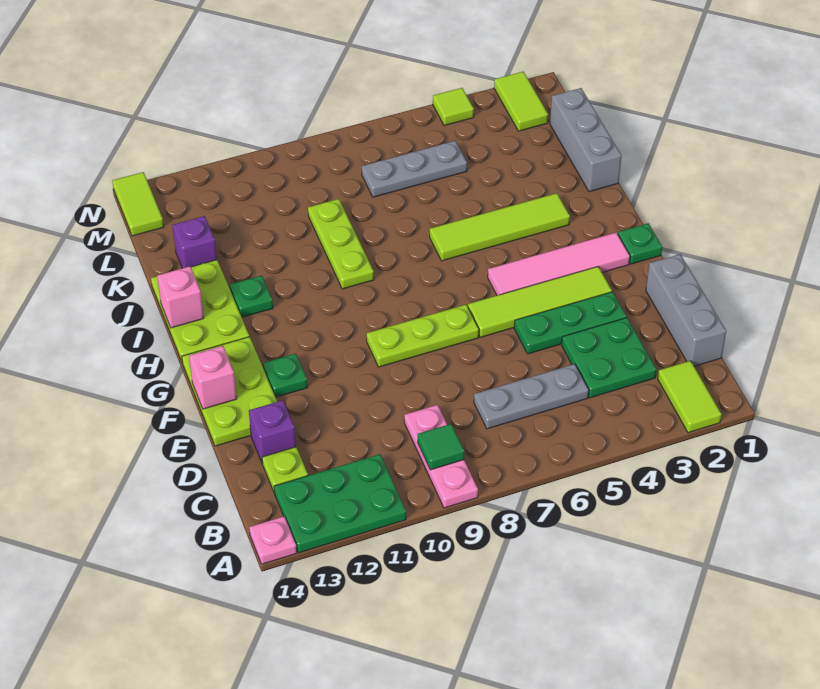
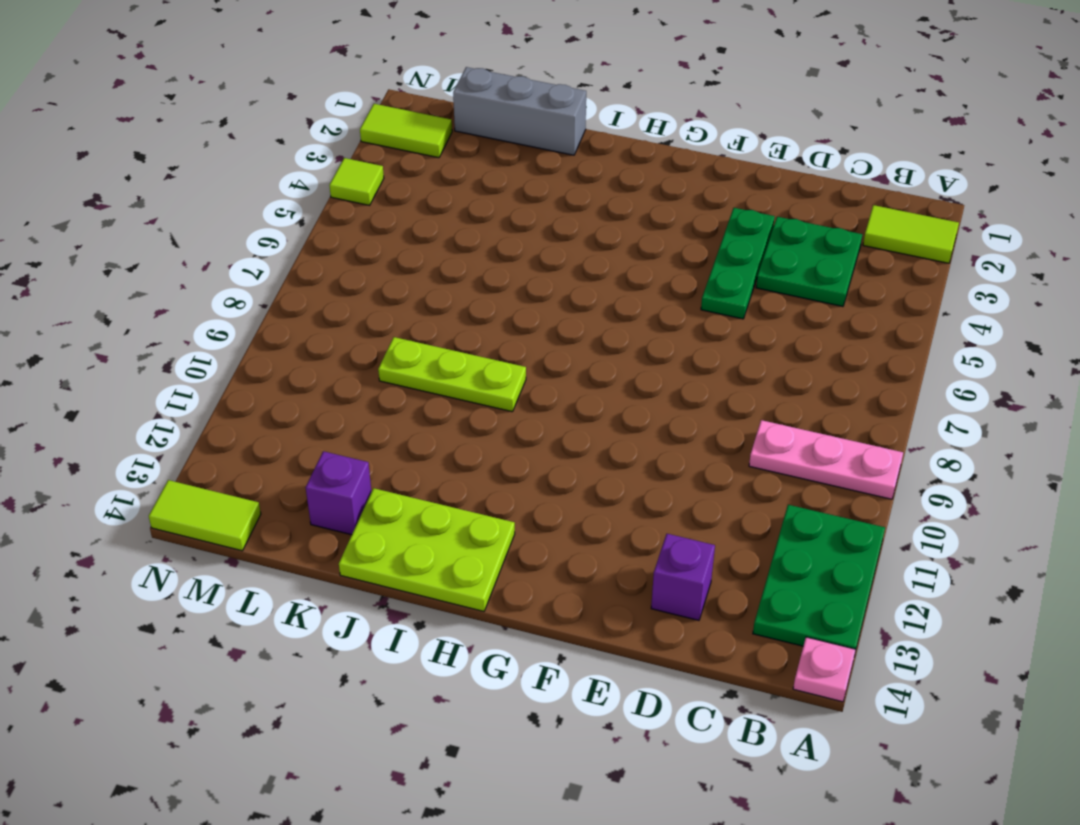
none -> grey brick C1:E1 level 1
none -> grey plate C5:C7 level 1
none -> lime plate C13 level 1

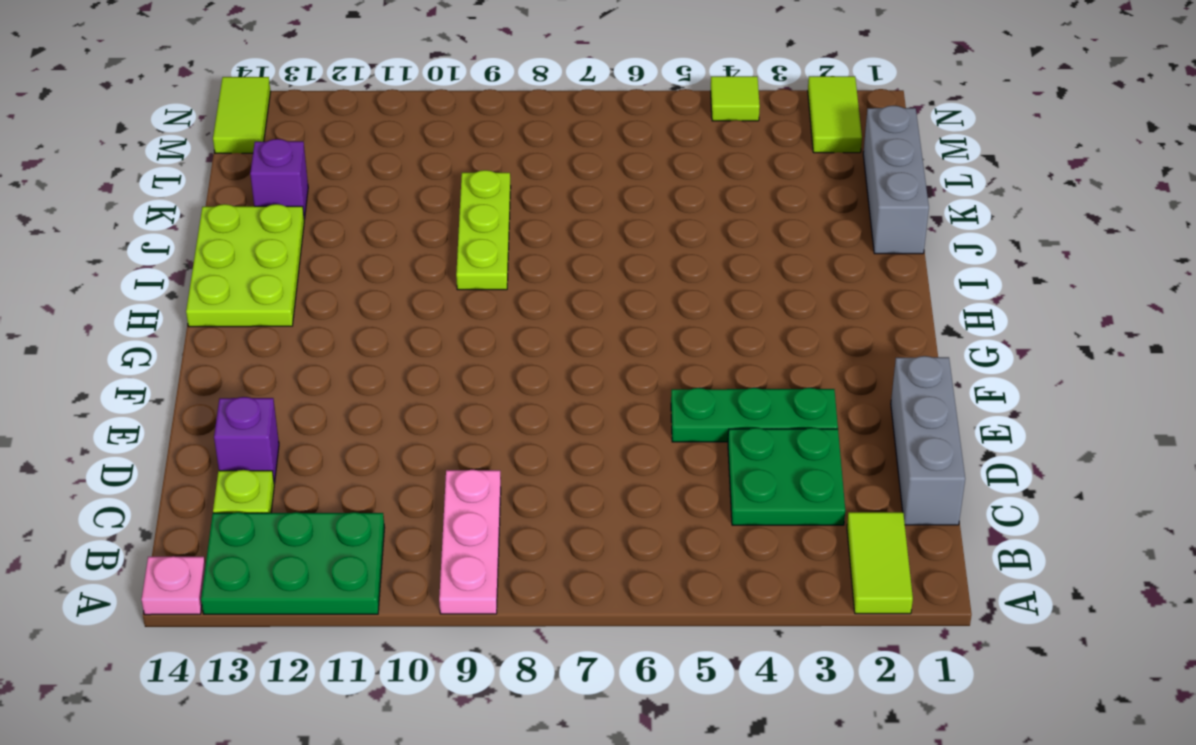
none -> grey plate C5:C7 level 1
none -> lime plate E13:G14 level 1
none -> lime tile F3:F6 level 1

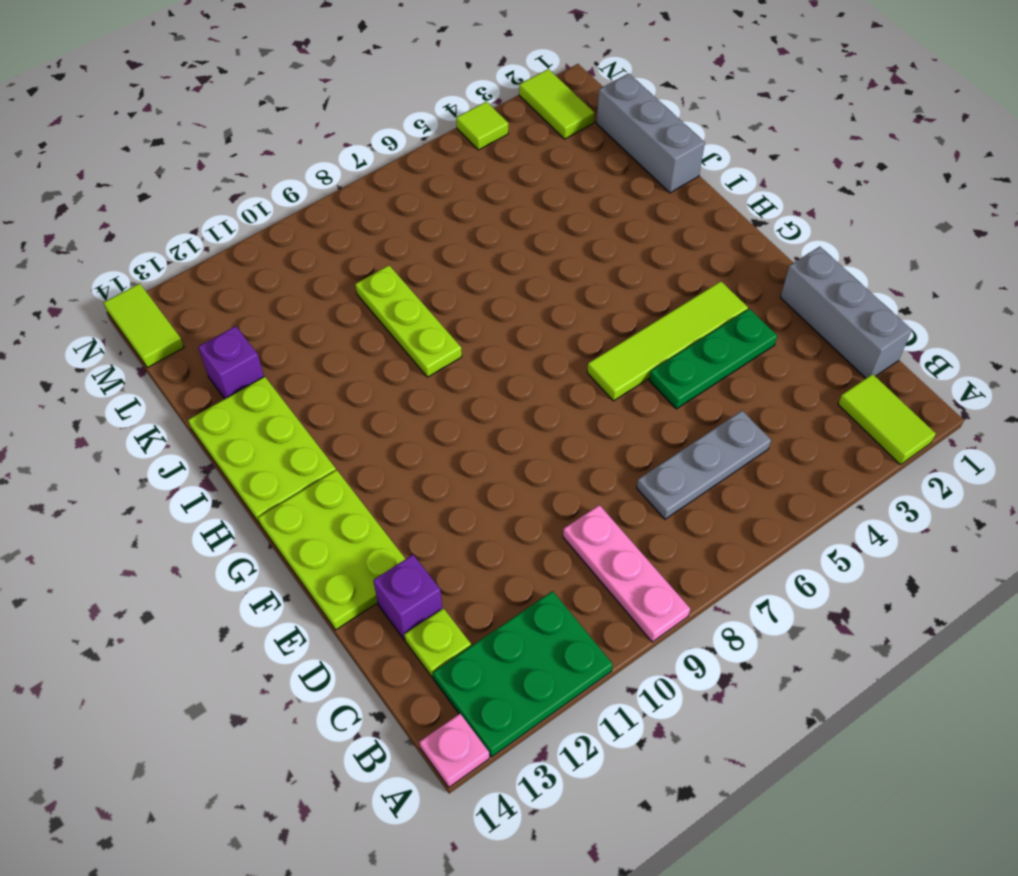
none -> green plate C3:D4 level 1
none -> lime plate F7:F9 level 1
none -> green plate F12 level 1

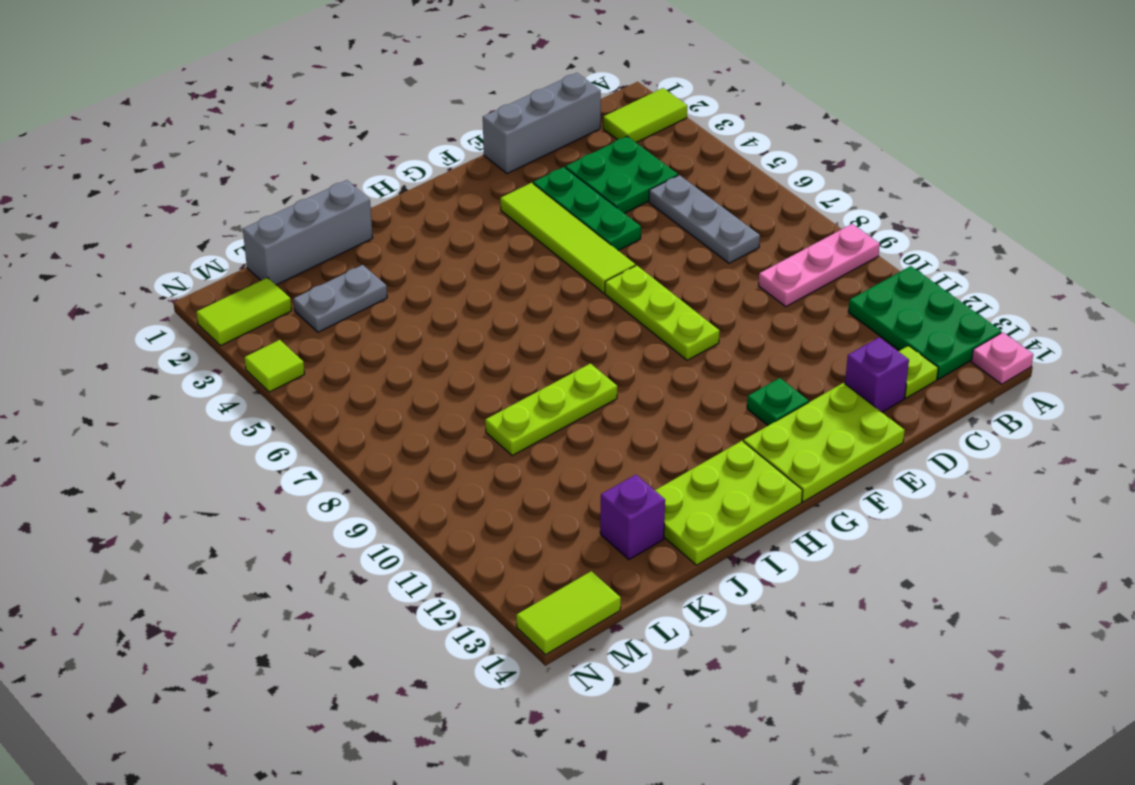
grey plate K3:L3 level 1 -> none
none -> green plate G1 level 1
none -> pink tile G2:G5 level 1
none -> lime tile I3:I6 level 1

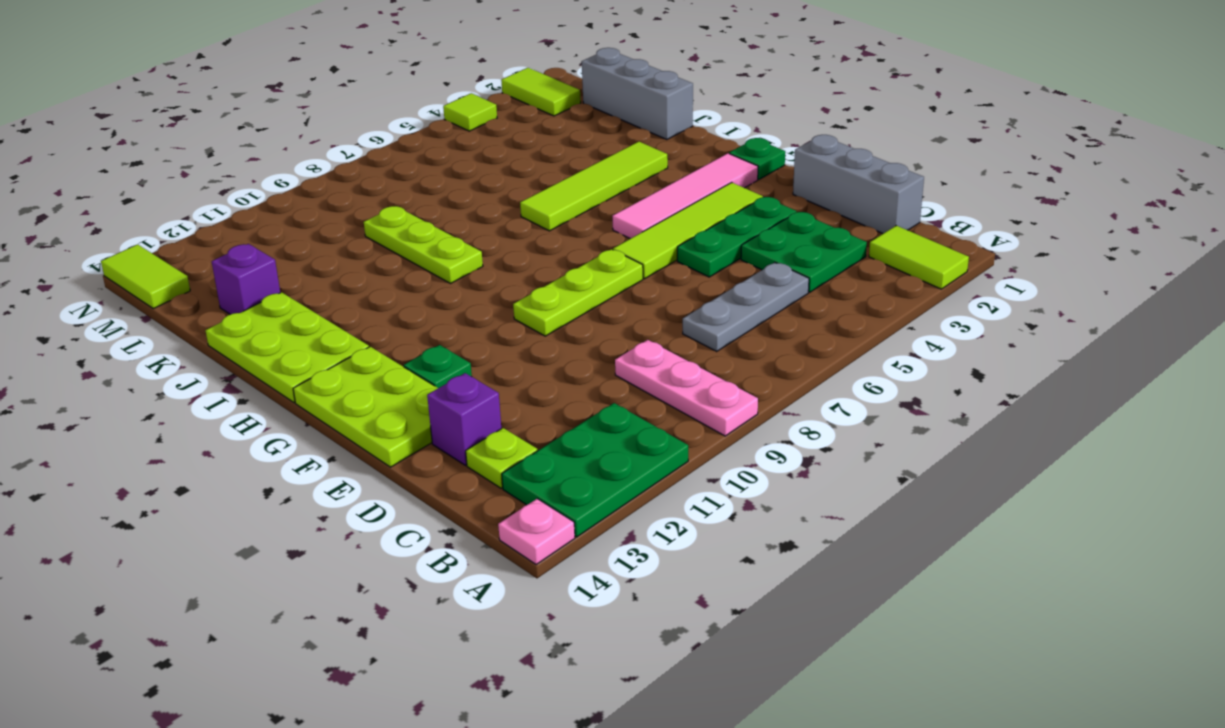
none -> green plate I12 level 1
none -> grey plate L5:L7 level 1
none -> green tile B9 level 2

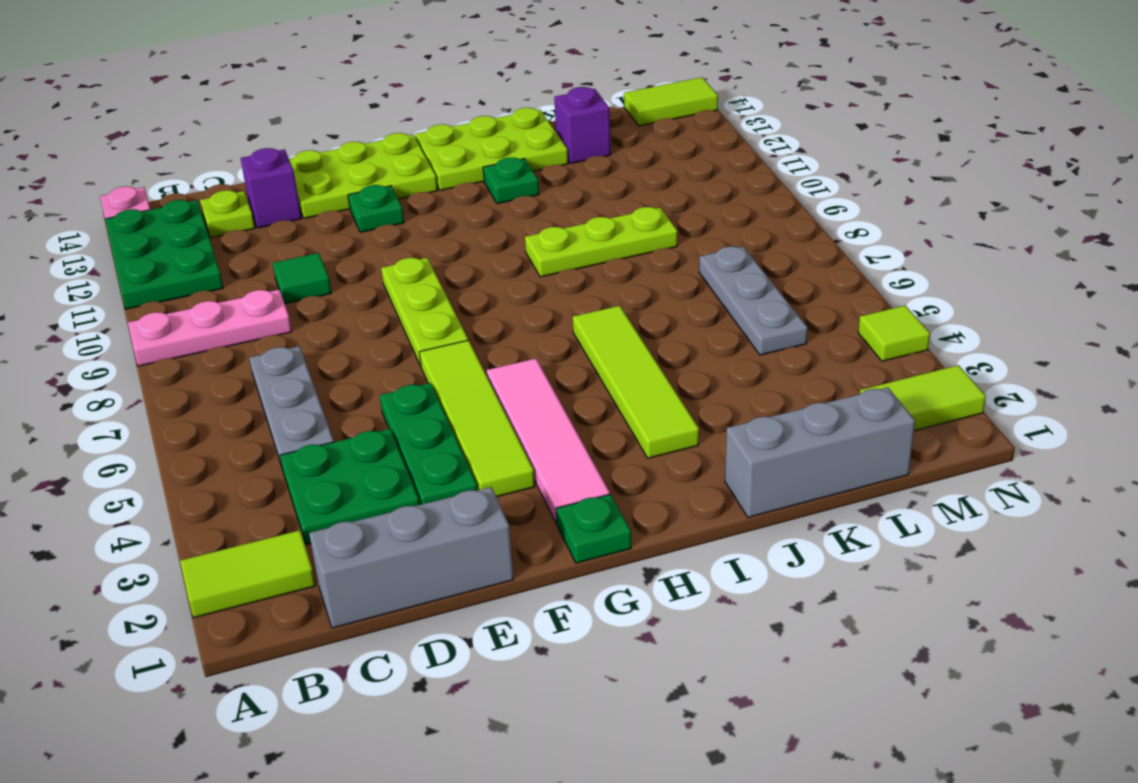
green tile D10 level 1 -> green tile B9 level 2
none -> pink brick F14 level 2
none -> pink brick I14 level 2

